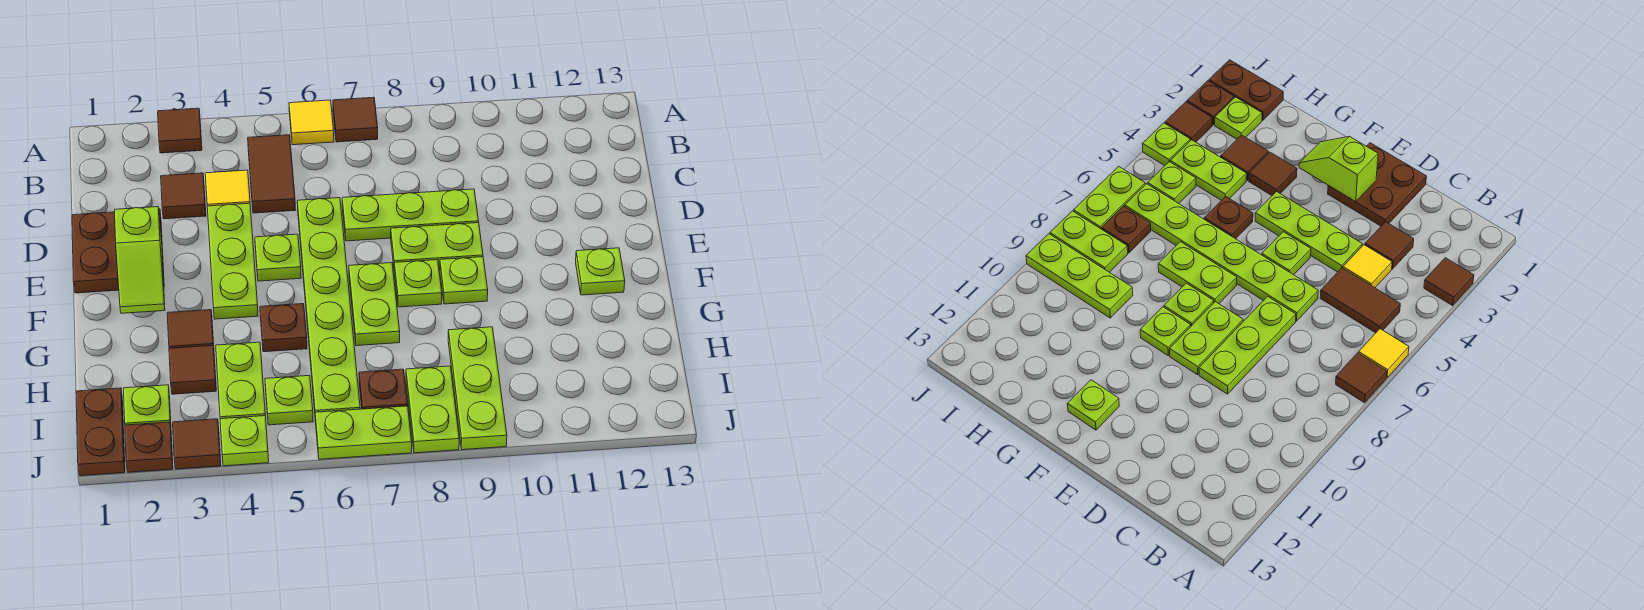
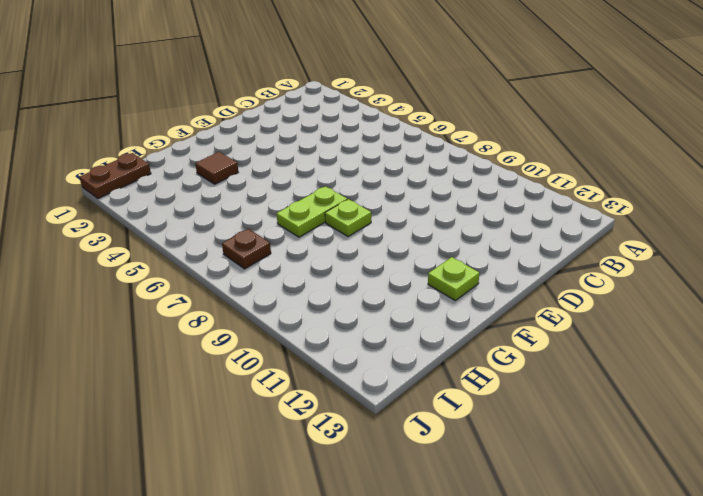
none -> brown tile A3 level 1
none -> yellow tile A6 level 1
none -> brown tile A7 level 1
none -> brown tile B5:C5 level 1

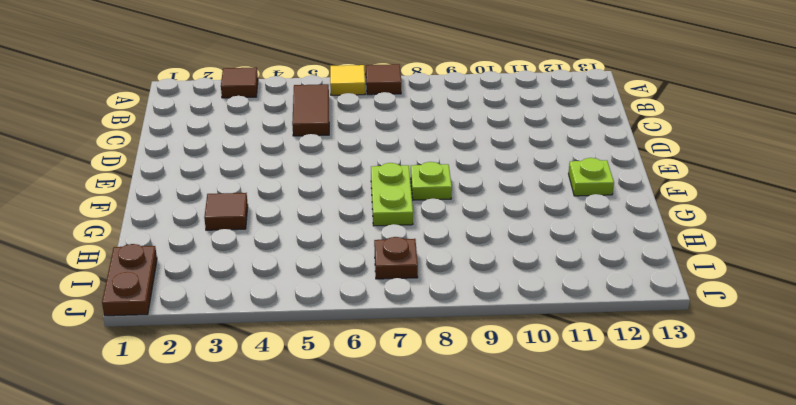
none -> brown tile C3 level 1
none -> yellow tile C4 level 1
none -> brown plate D1:E2 level 1
none -> lime plate D4:F4 level 1

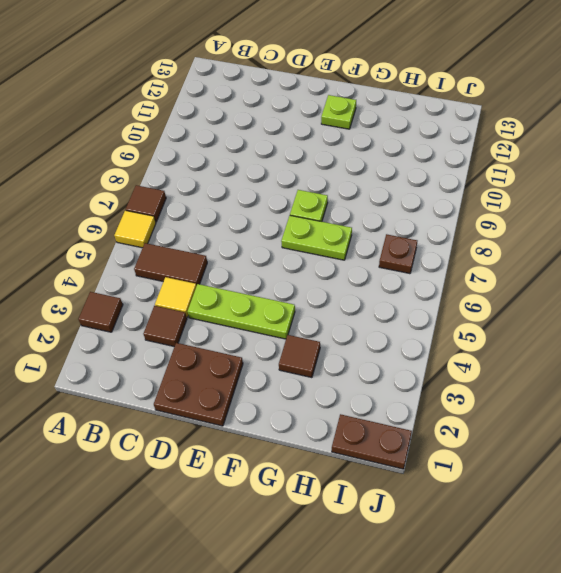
none -> lime plate D6:I6 level 1
none -> lime plate D7:D9 level 1
none -> lime plate E5 level 1
none -> lime plate E8:E9 level 1

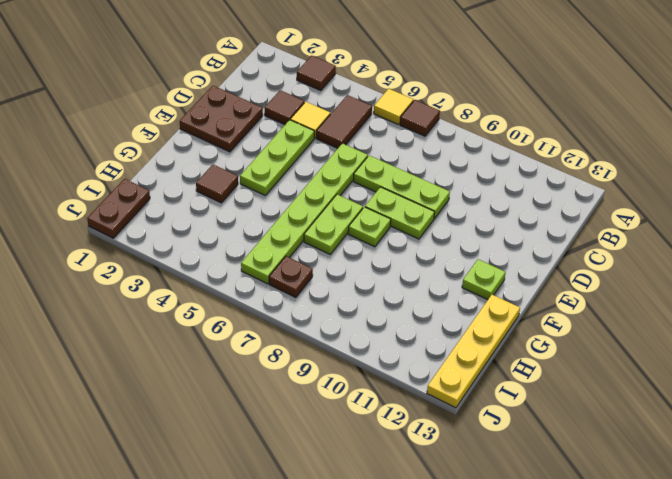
yellow plate G13:J13 level 1 -> none
none -> lime plate E5 level 1
none -> lime plate F9 level 1
none -> brown plate G5 level 1
none -> brown tile H3 level 1

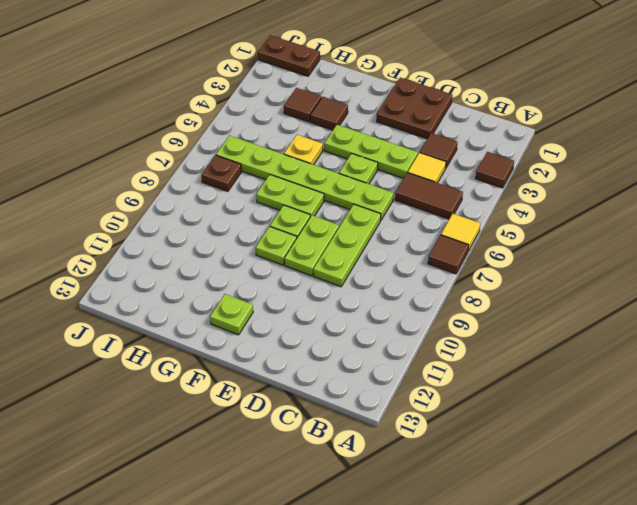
yellow plate G5 level 1 -> brown plate G5 level 1
none -> lime plate H4:I4 level 1
none -> lime plate H9:J9 level 1
none -> lime plate I2 level 1
none -> lime plate I5 level 1

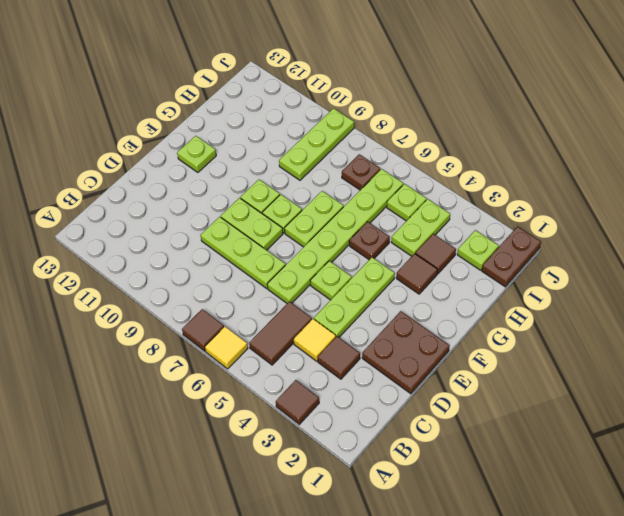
none -> lime plate I8:J8 level 1
none -> brown plate J2 level 1
none -> brown tile J3 level 1
none -> lime plate J4 level 1

